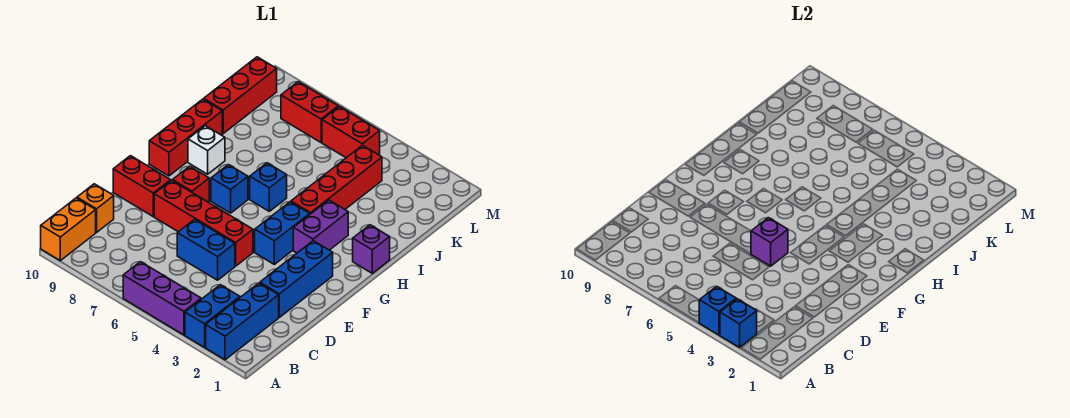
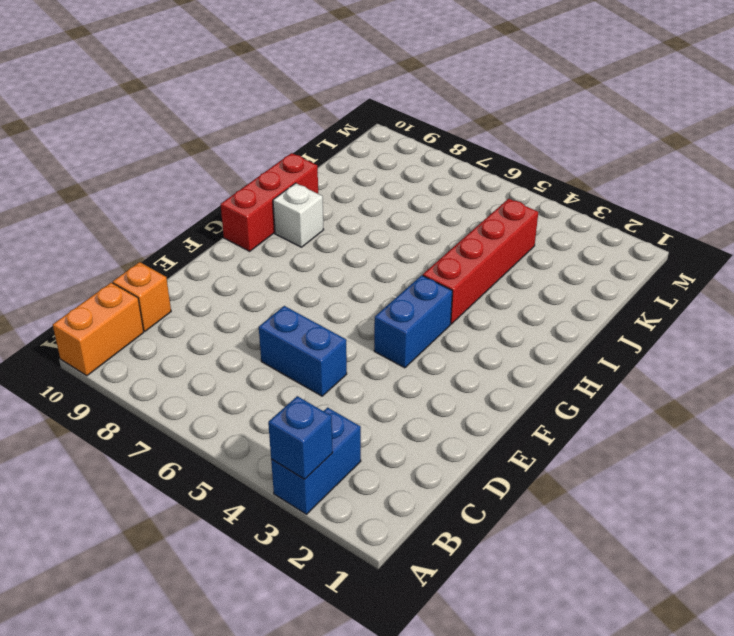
none -> blue brick A2:C2 level 1
none -> purple brick A4:A6 level 1
none -> blue brick D2:F2 level 1

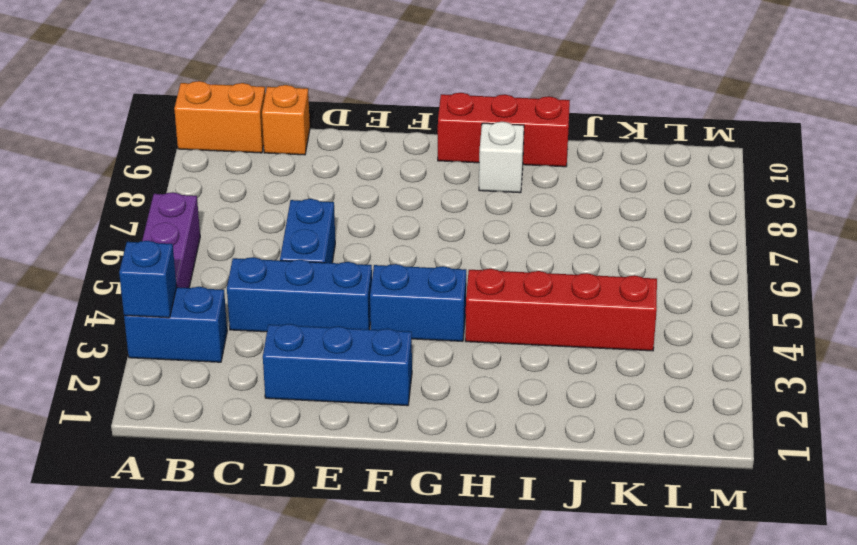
blue brick C4:E4 level 1 -> blue brick A2:C2 level 1
none -> red brick E5:E8 level 1
none -> red brick E9:E10 level 1
none -> red brick F8 level 1

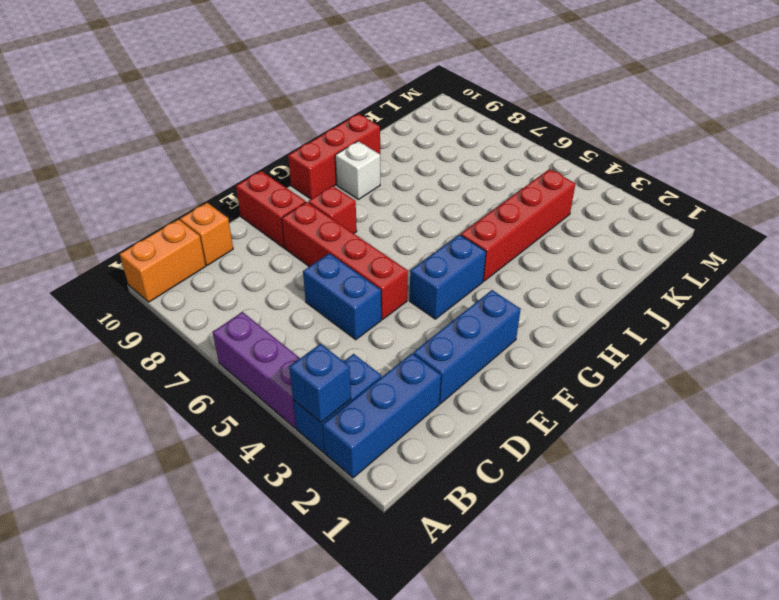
none -> purple brick G3:H3 level 1
none -> blue brick G7 level 1
none -> purple brick H1 level 1

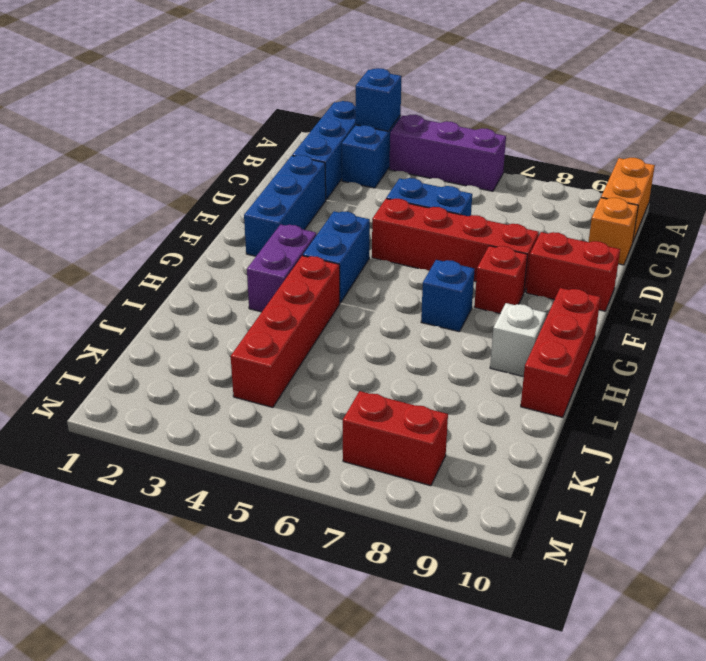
none -> purple brick H1 level 1
none -> blue brick H6 level 1
none -> red brick J10:L10 level 1

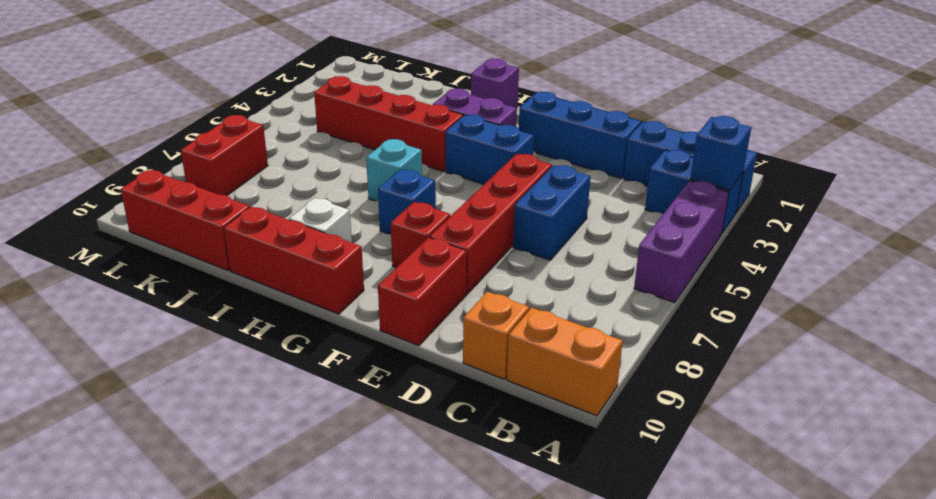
cyan brick H6 level 1 -> blue brick H6 level 1
none -> red brick L5:L6 level 1
none -> blue brick A4 level 2
none -> purple brick E5 level 2

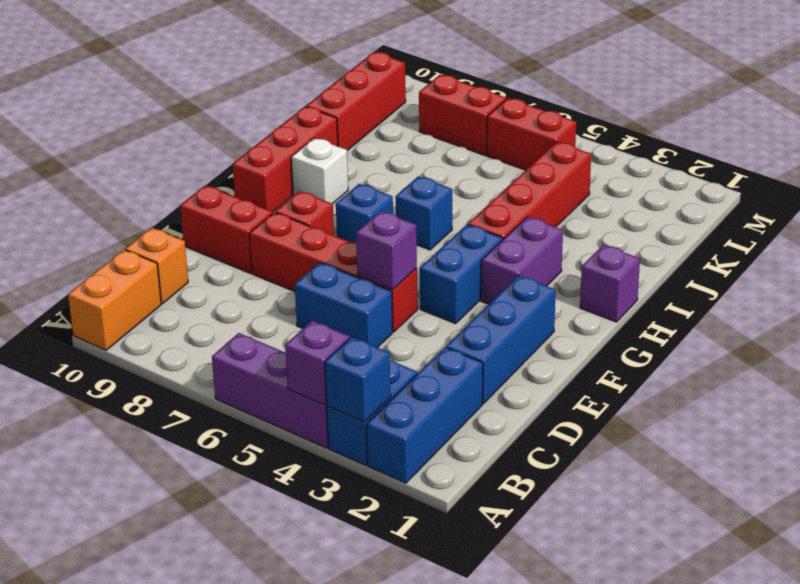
purple brick A4 level 2 -> blue brick A4 level 2

